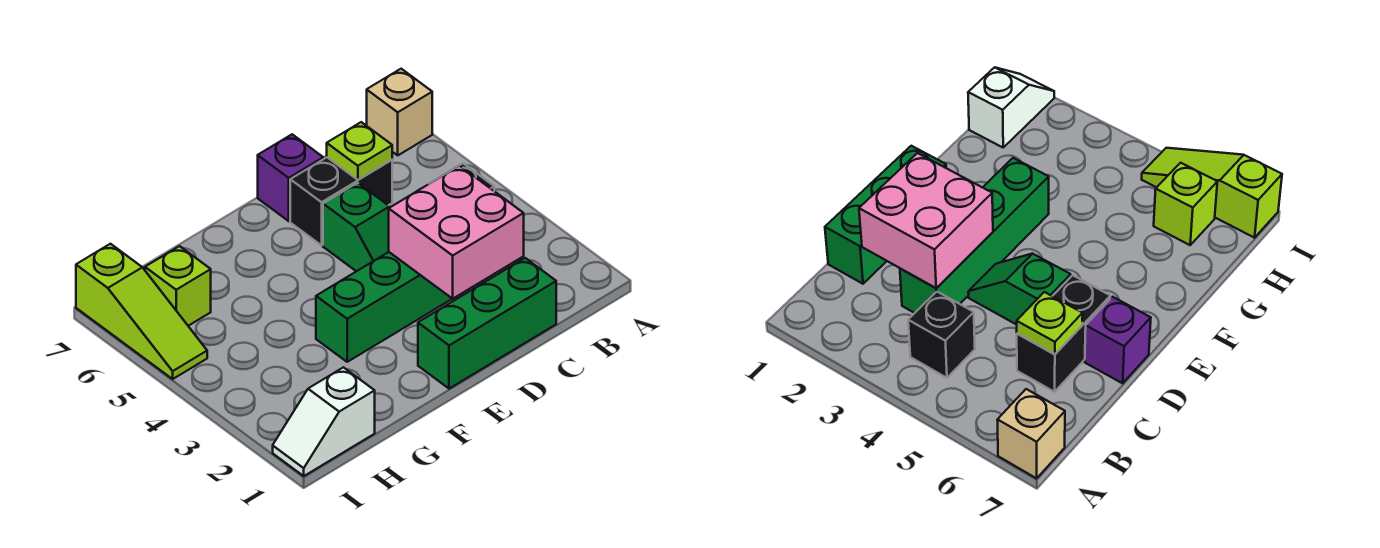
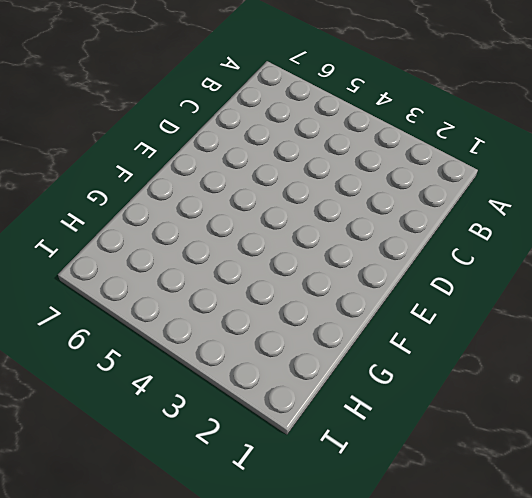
none -> tan brick A7 level 1
none -> black brick B4 level 1
none -> green brick C1:E1 level 1

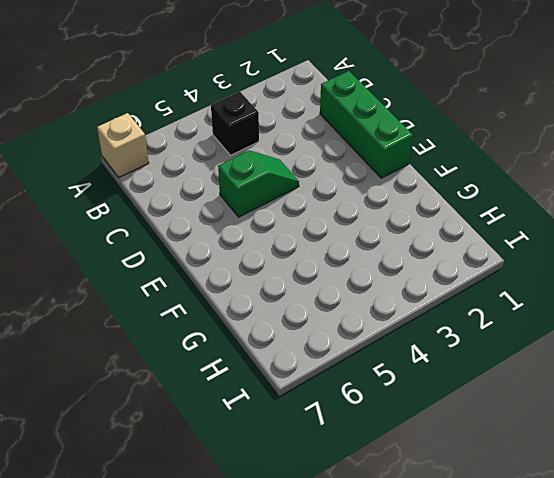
none -> green brick C3:F3 level 1
none -> black brick C6:D6 level 1
none -> purple brick D7 level 1

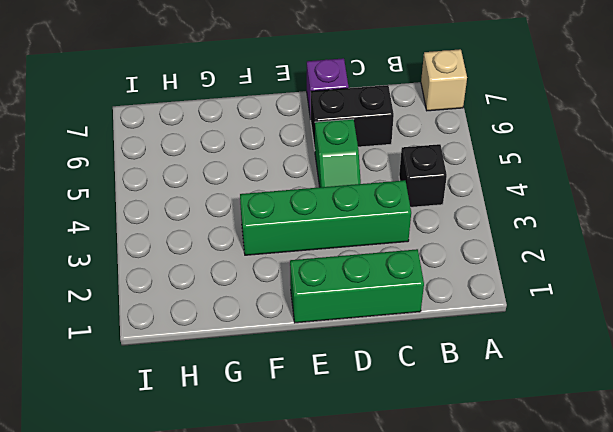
none -> white slope H1:I1 level 1 top H
none -> lime brick H6 level 1
none -> lime slope I5:I7 level 1 top 7

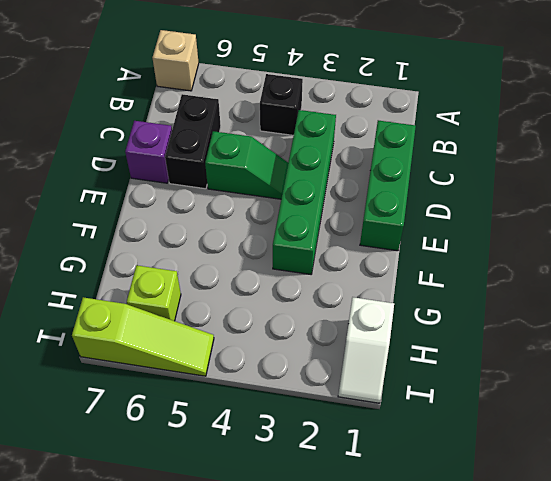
none -> pink brick C2:D3 level 2
none -> lime plate C6 level 2

